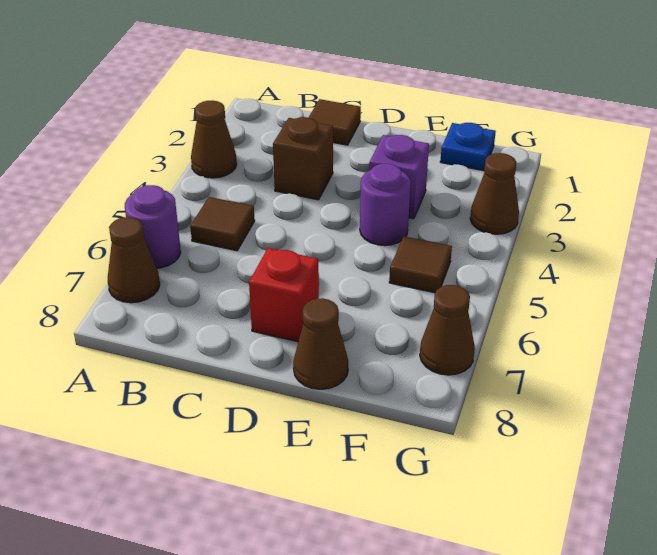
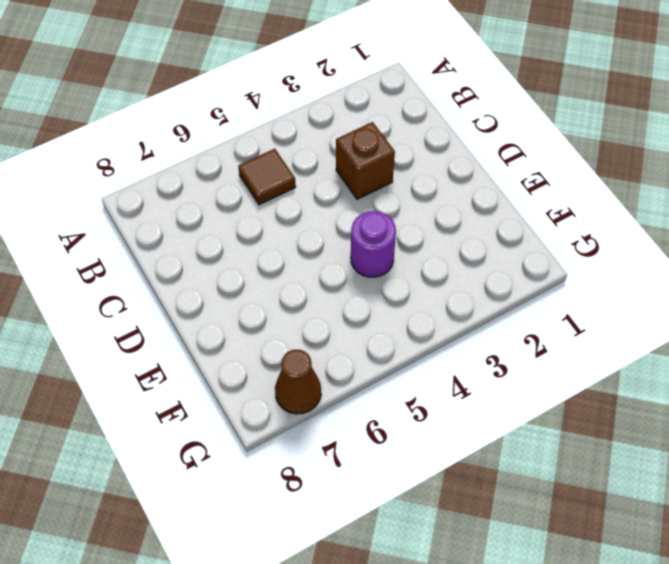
none -> brown cone A3 level 1
none -> purple round brick A6 level 1
none -> brown cone A7 level 1

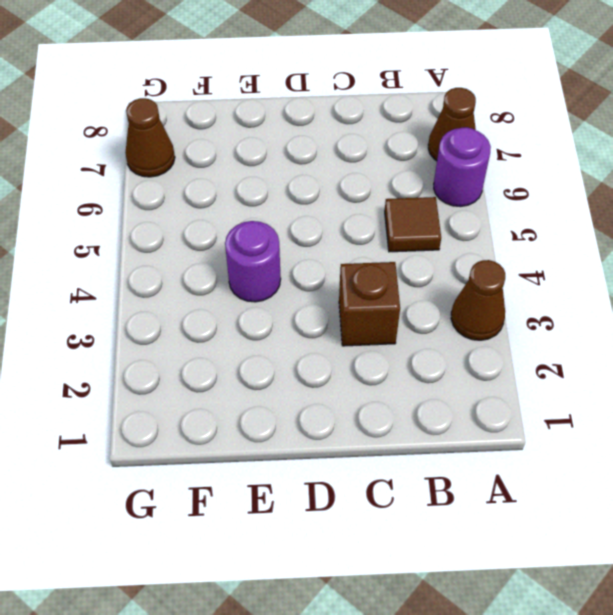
none -> brown tile C1 level 1
none -> red brick D7 level 1
none -> purple brick E3 level 1

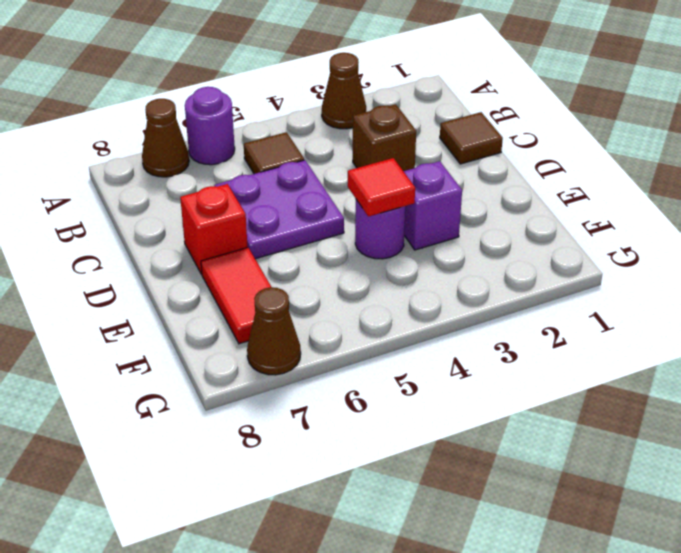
purple plate C5:D6 level 1 -> none
red tile E4 level 2 -> none
red tile E7:F7 level 1 -> none
none -> brown cone E8 level 1
none -> blue plate F1 level 1
none -> brown tile F5 level 1

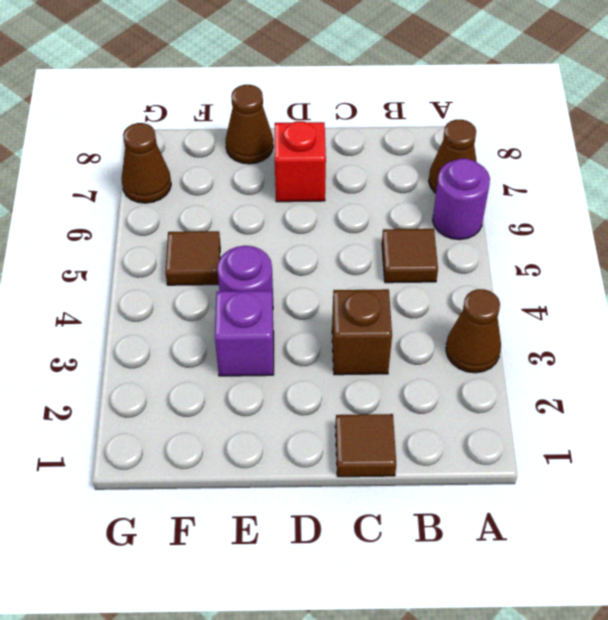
none -> blue plate F1 level 1
none -> brown cone G3 level 1

